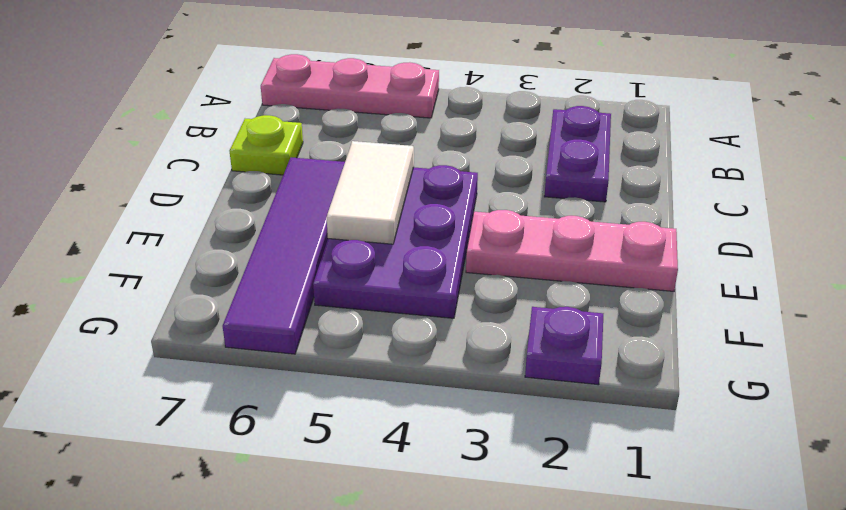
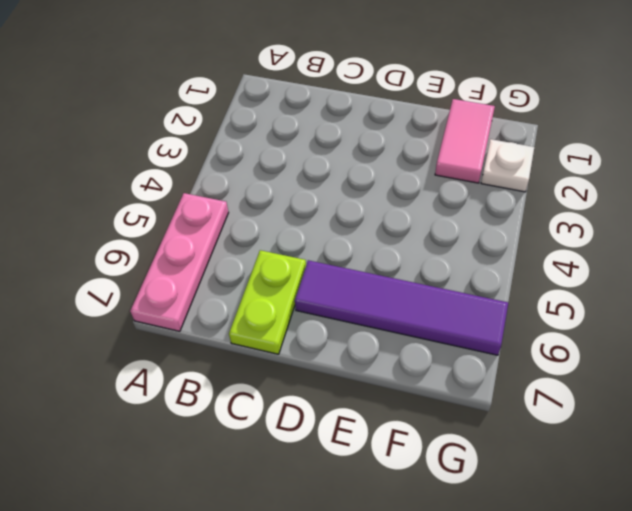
lime plate C6:C7 level 1 -> lime plate C7 level 1
pink tile F1:F2 level 1 -> none
white plate G2 level 1 -> purple plate G2 level 1
none -> purple plate B2:C2 level 1
none -> purple plate D4:F5 level 1

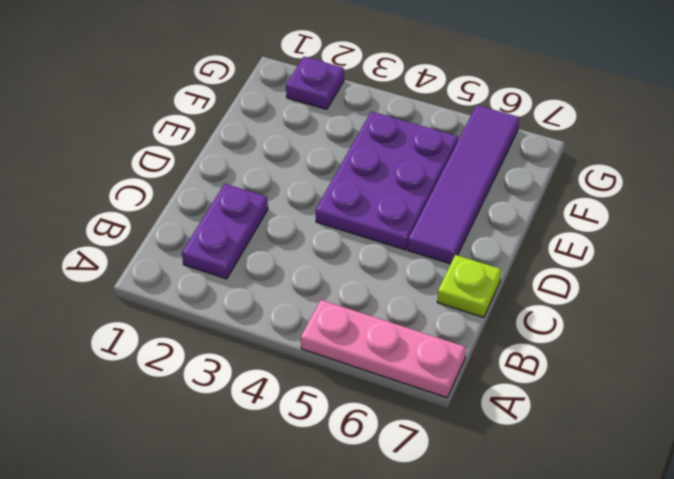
none -> pink plate E1:E3 level 1
none -> white tile D5:E5 level 2

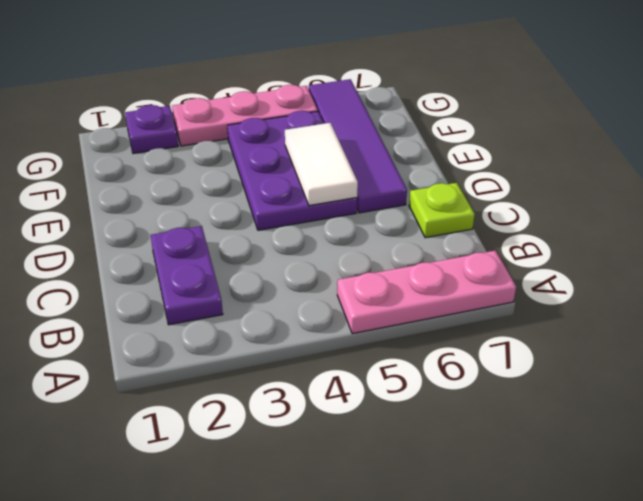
pink plate G3:G5 level 1 -> pink plate E1:E3 level 1

